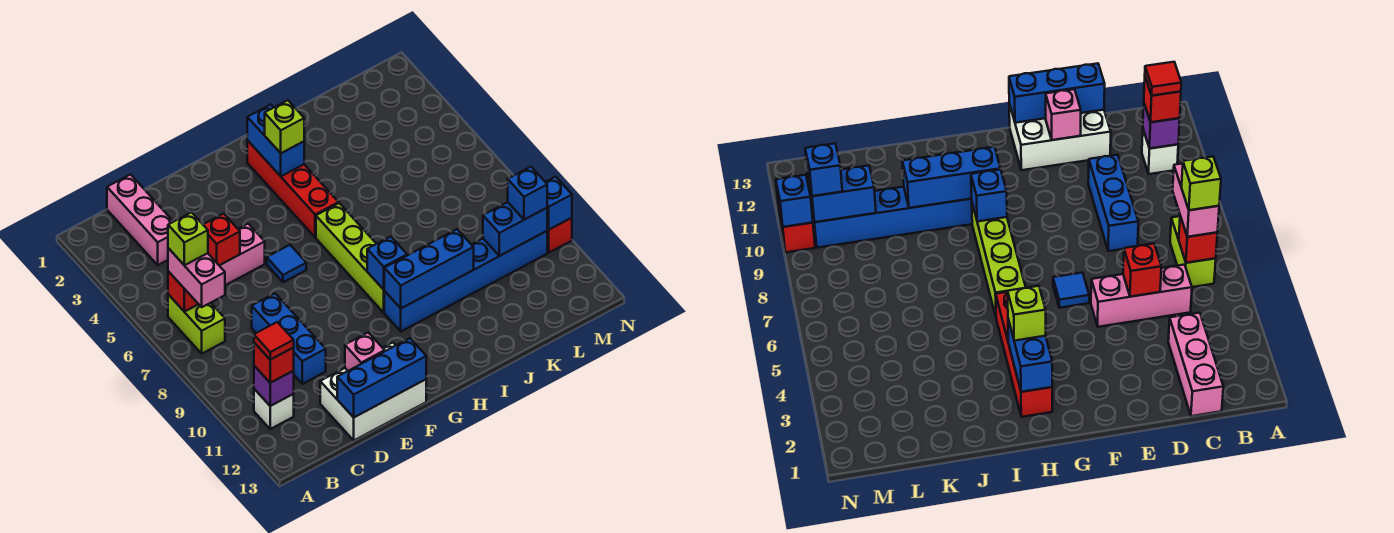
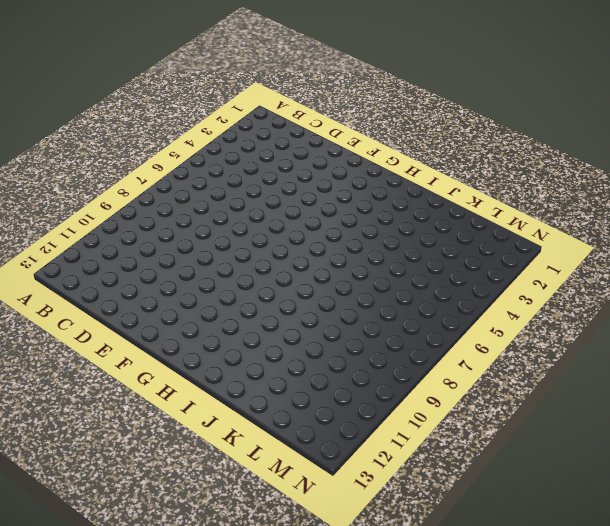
none -> lime brick B6:B7 level 1
none -> white brick B11 level 1
none -> pink brick C1:C3 level 1

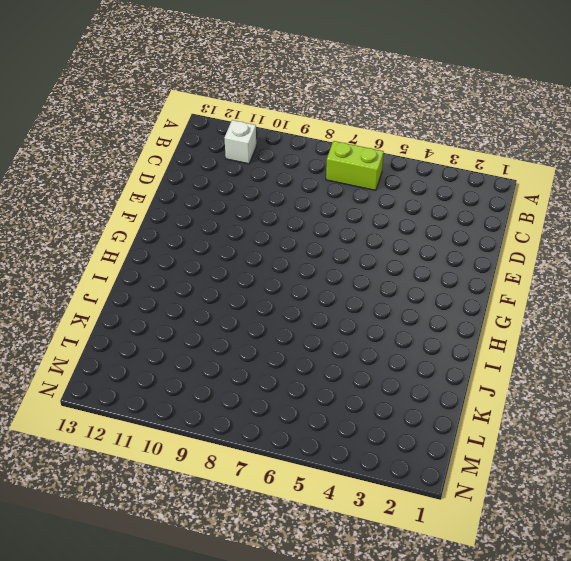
none -> pink brick C1:C3 level 1
none -> pink brick C5:E5 level 1
none -> blue brick D8:D10 level 1

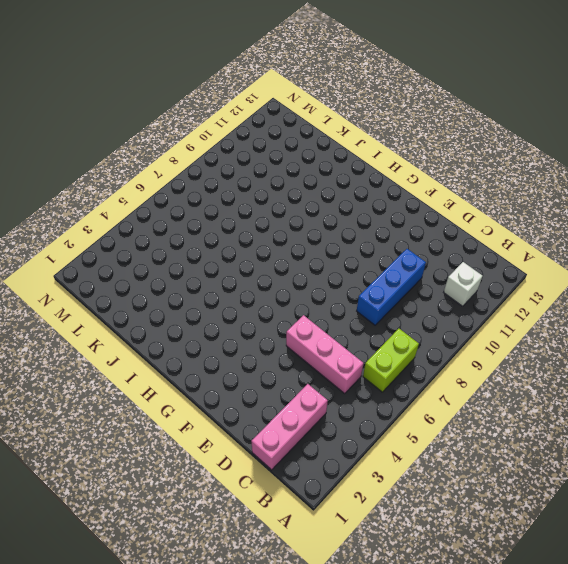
none -> white brick D12:F13 level 1
none -> blue tile F6 level 1
none -> red brick H2:H5 level 1

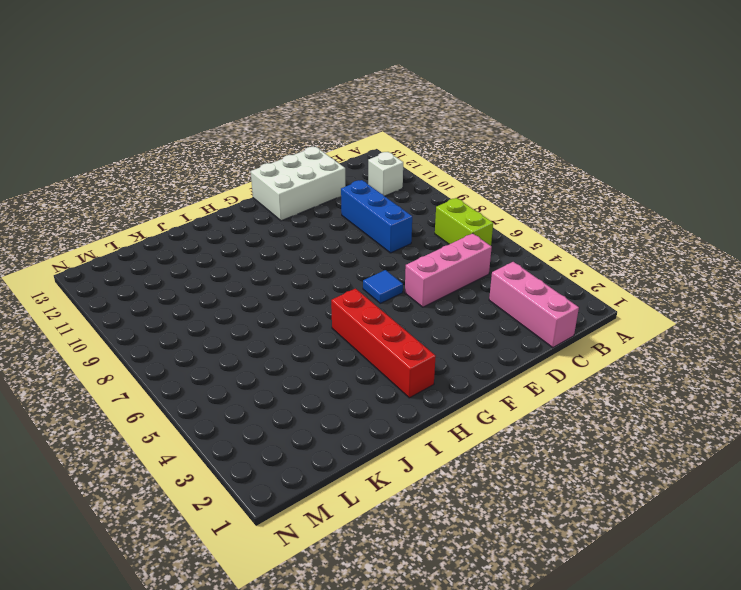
none -> lime brick H6:H9 level 1
none -> blue brick H10:M10 level 1
none -> red brick N10 level 1

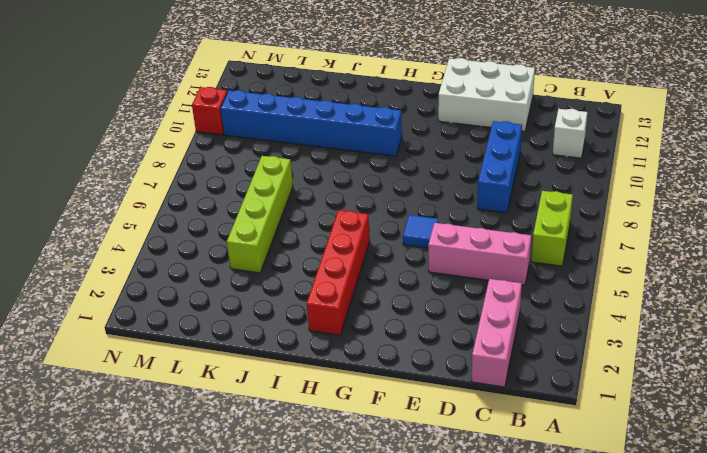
lime brick K4:K7 level 1 -> lime brick H6:H9 level 1
none -> red brick B6 level 2
none -> purple brick B11 level 2
none -> red brick D5 level 2

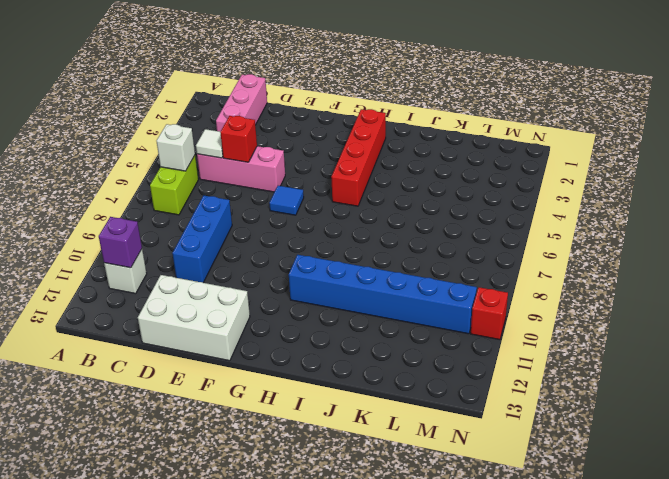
white brick B6 level 2 -> red brick B6 level 2
white tile C5 level 2 -> none
none -> lime brick H6:H9 level 1
none -> blue brick D13:F13 level 2
none -> pink brick E12 level 2

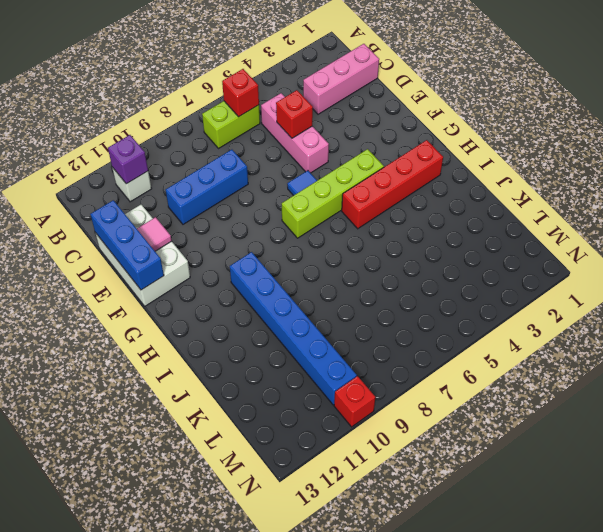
pink tile E12 level 2 -> pink brick E12 level 2
lime brick G4:G7 level 1 -> lime brick H6:H9 level 1
none -> blue brick H2:H3 level 2
none -> blue brick H9 level 2
none -> blue brick H10:J10 level 2

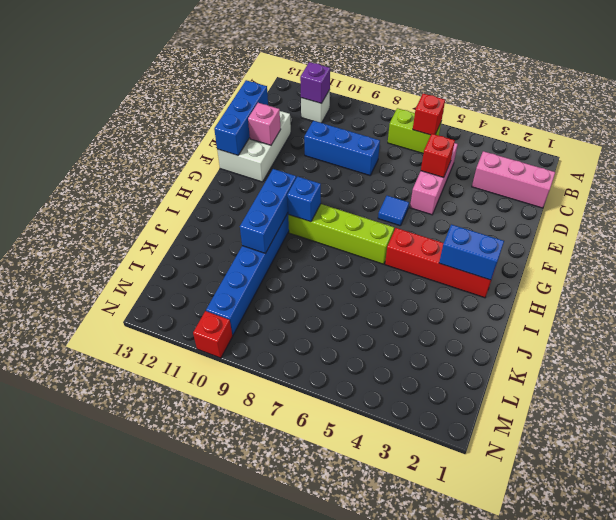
none -> blue brick L10:M10 level 2
none -> blue brick N10 level 2
none -> pink brick B6:B7 level 3

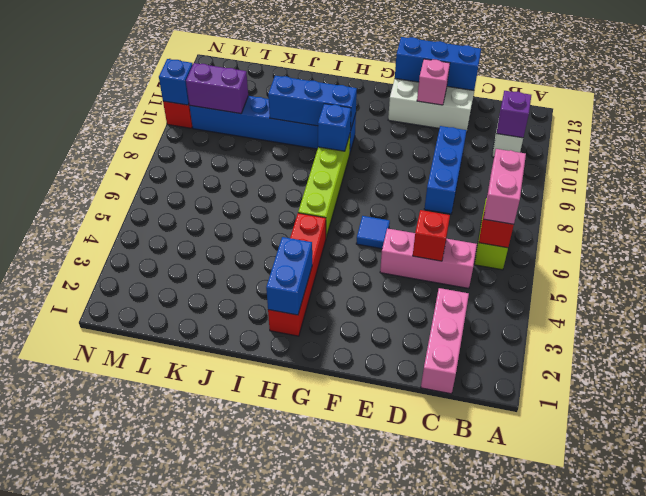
purple brick L10:M10 level 2 -> blue brick L10:M10 level 2
none -> red brick B11 level 3
none -> lime brick H3 level 3
none -> blue brick M10 level 3

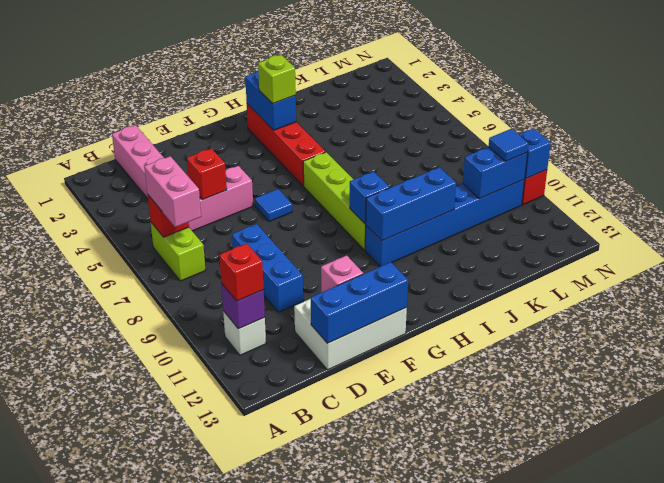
blue tile M10 level 3 -> blue brick M10 level 3
none -> lime brick B6 level 4
none -> red tile B11 level 4

